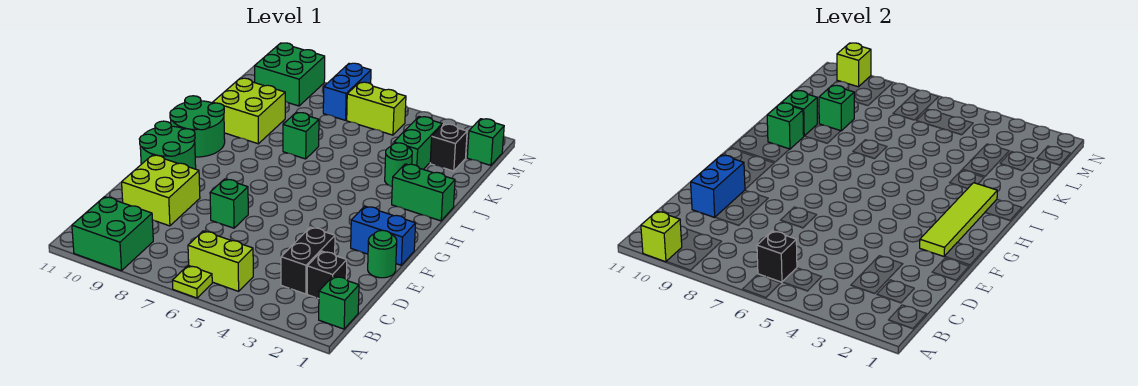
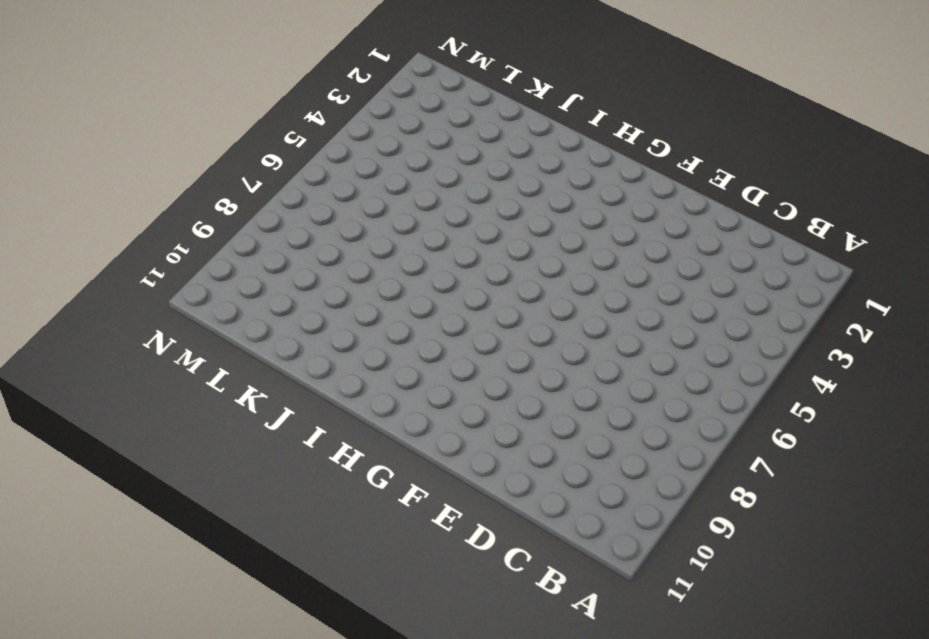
none -> lime plate A6 level 1
none -> green brick A9:B10 level 1
none -> green brick B1 level 1
none -> lime brick B5:B6 level 1

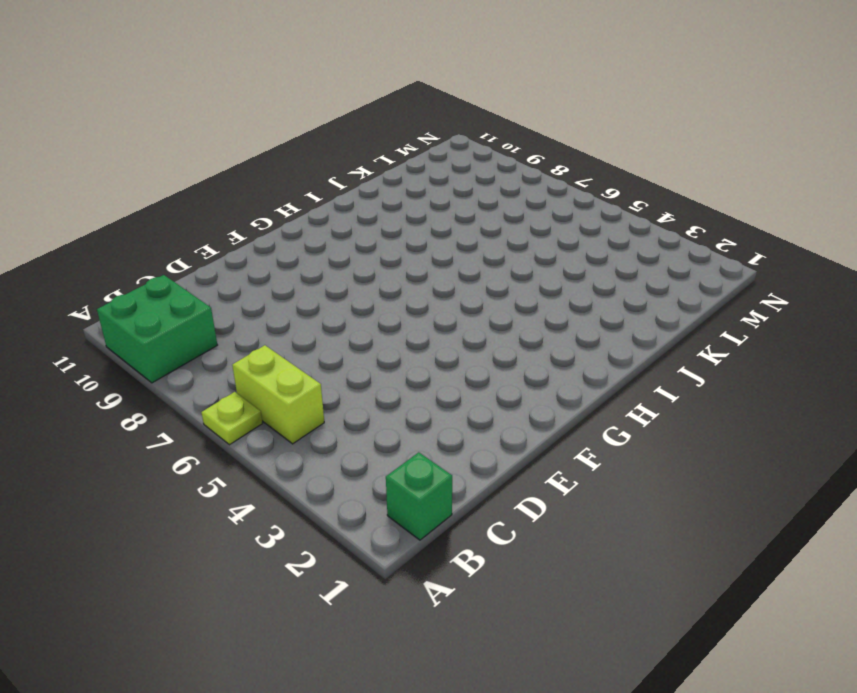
none -> black brick C2 level 1
none -> black brick C3:D3 level 1
none -> lime brick D9:E10 level 1
none -> green round brick E1 level 1

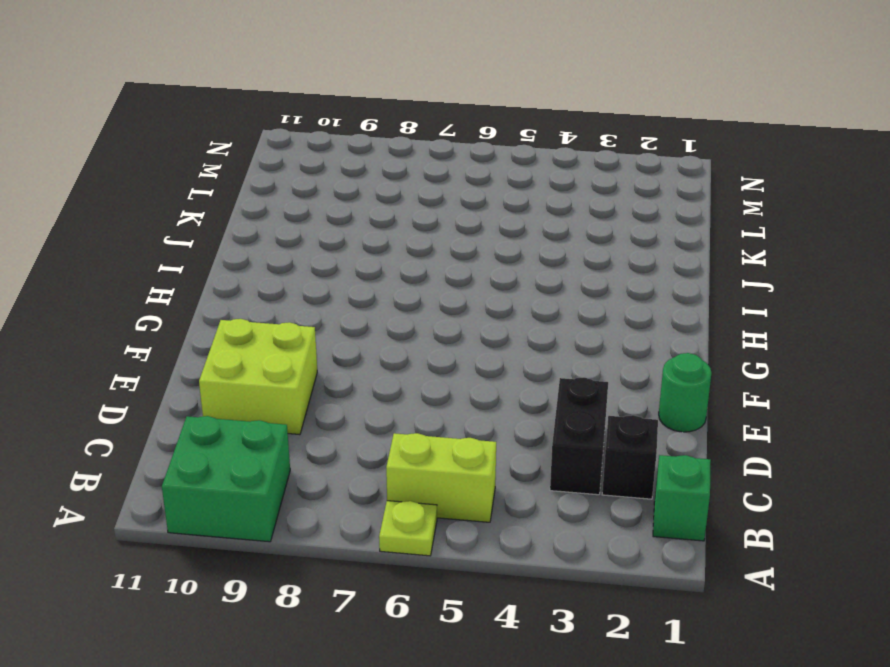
none -> green brick E7 level 1
none -> blue brick F1:F2 level 1
none -> green round brick F10:G11 level 1
none -> green round brick H10:I11 level 1

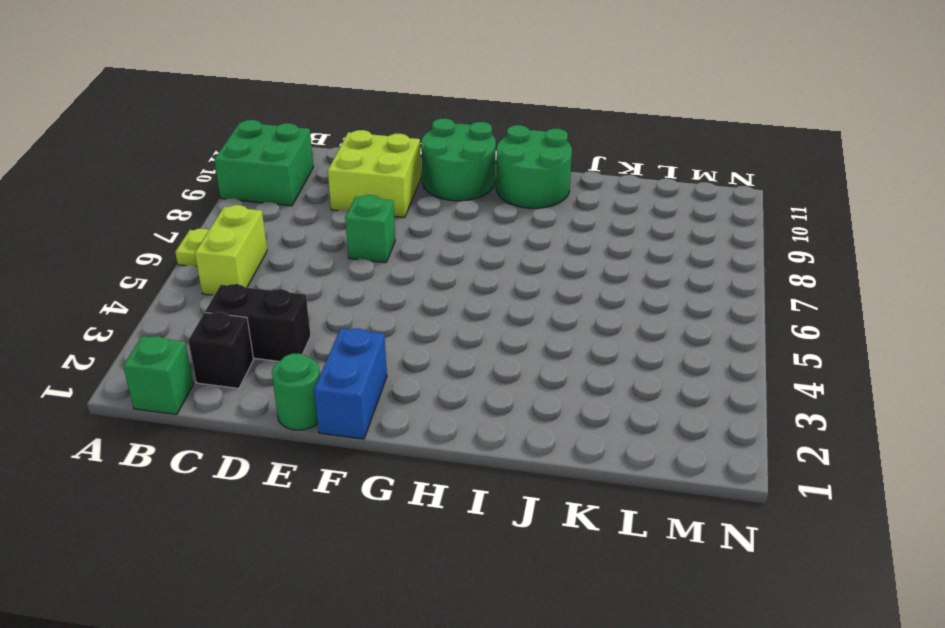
none -> green brick I1:I2 level 1
none -> green round brick J3 level 1
none -> green brick J7 level 1
none -> lime brick J9:K10 level 1

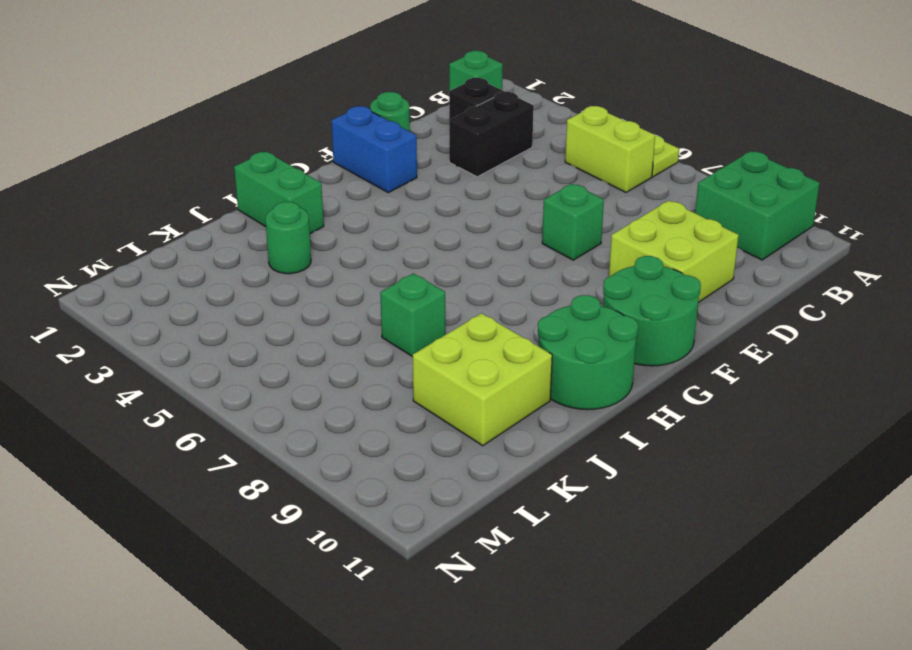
none -> green brick K3:L3 level 1
none -> black brick L2 level 1
none -> green brick M1 level 1
none -> lime brick M5:M6 level 1

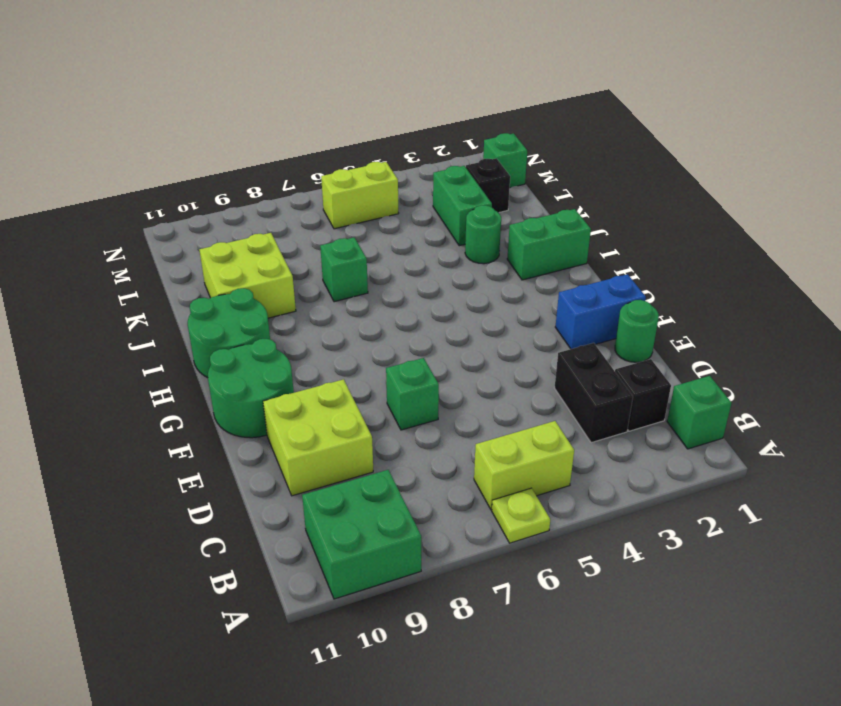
none -> blue brick M7:N7 level 1
none -> green brick M9:N10 level 1
none -> lime brick A10 level 2
none -> black brick B6 level 2

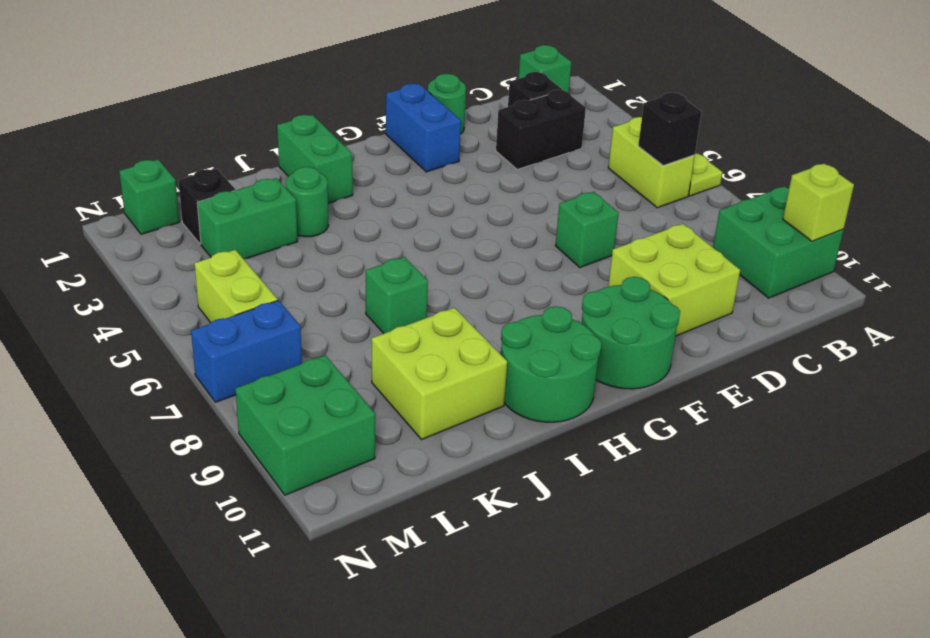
none -> blue brick D10:E10 level 2
none -> lime tile F2:I2 level 2
none -> green brick I10 level 2
none -> green brick J10 level 2

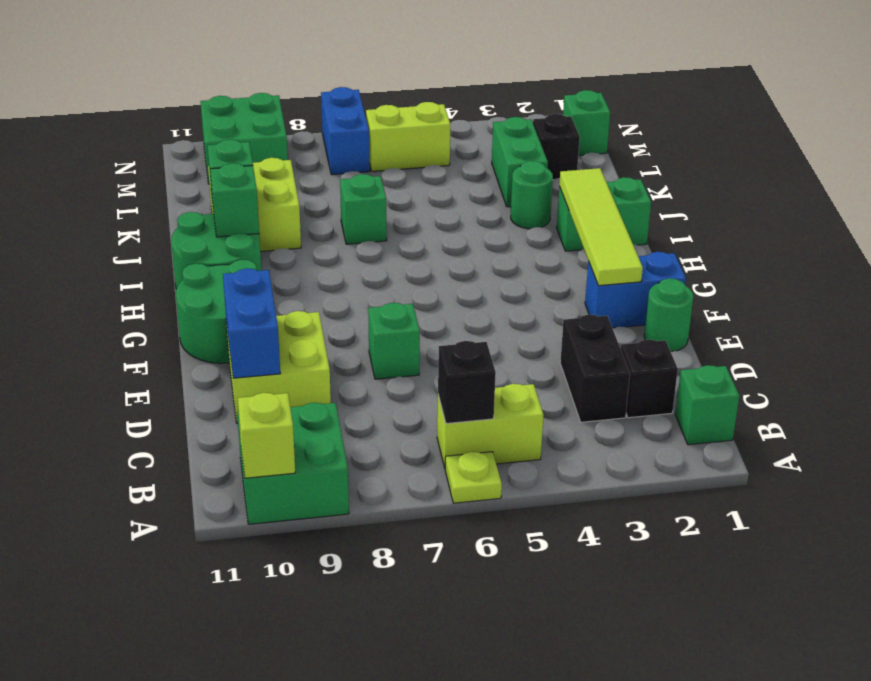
none -> green brick K9 level 2
none -> lime brick N10 level 2

